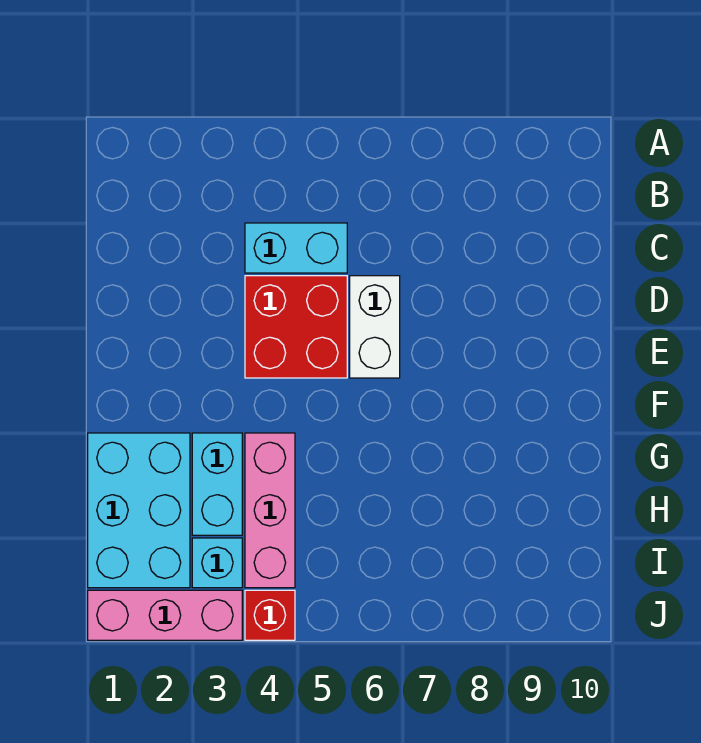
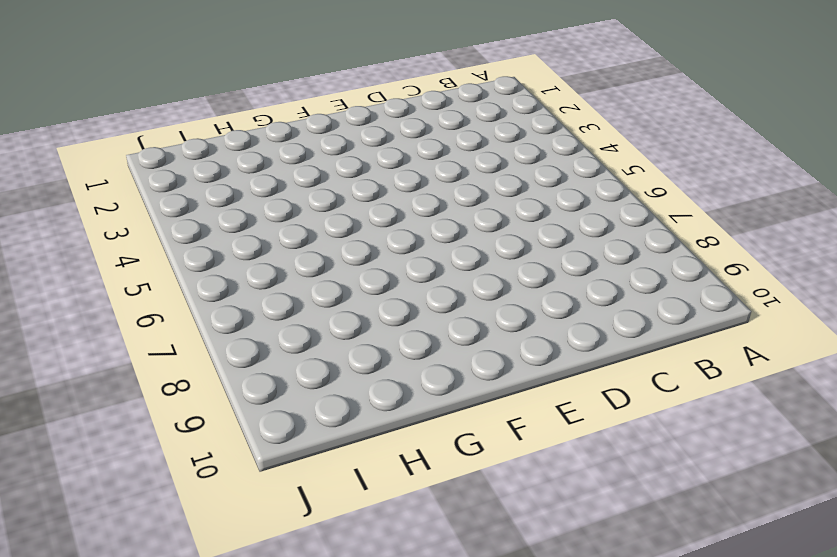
none -> cyan brick C4:C5 level 1
none -> red brick D4:E5 level 1

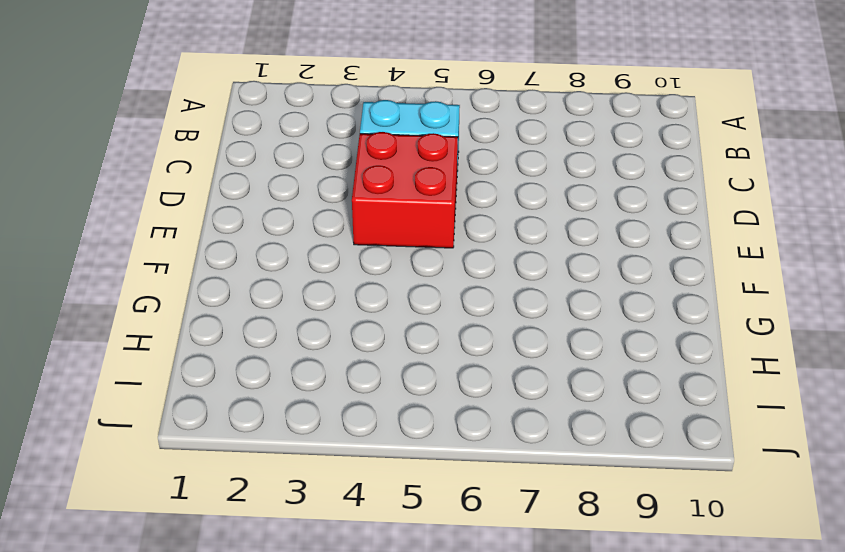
none -> white brick D6:E6 level 1
none -> cyan brick G1:I2 level 1

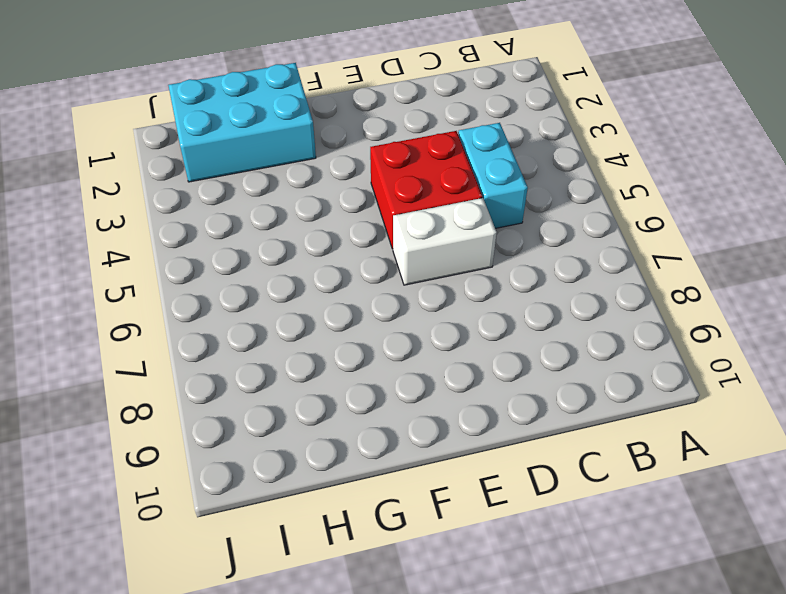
none -> cyan brick G3:H3 level 1
none -> pink brick G4:I4 level 1

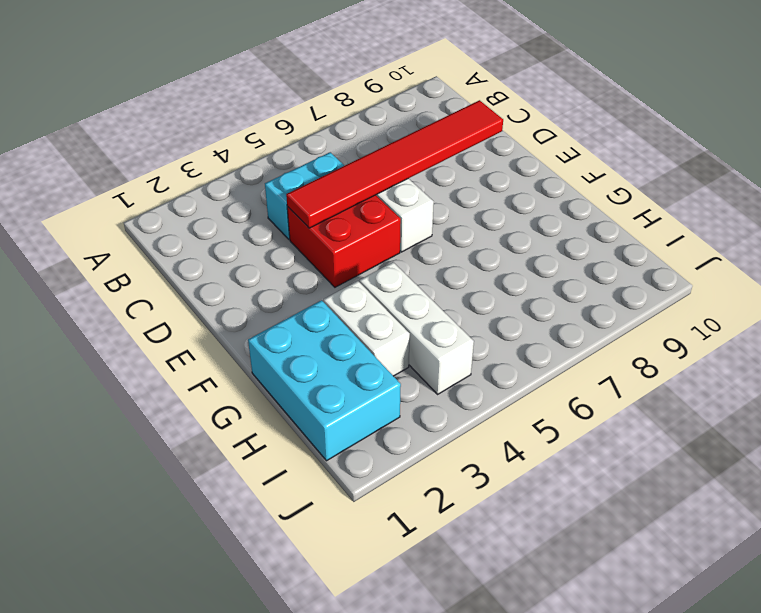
red tile D4:D9 level 2 -> none
white brick G3:H3 level 1 -> cyan brick G3:H3 level 1
white brick G4:I4 level 1 -> pink brick G4:I4 level 1
none -> cyan brick I3 level 1
none -> pink brick J1:J3 level 1

